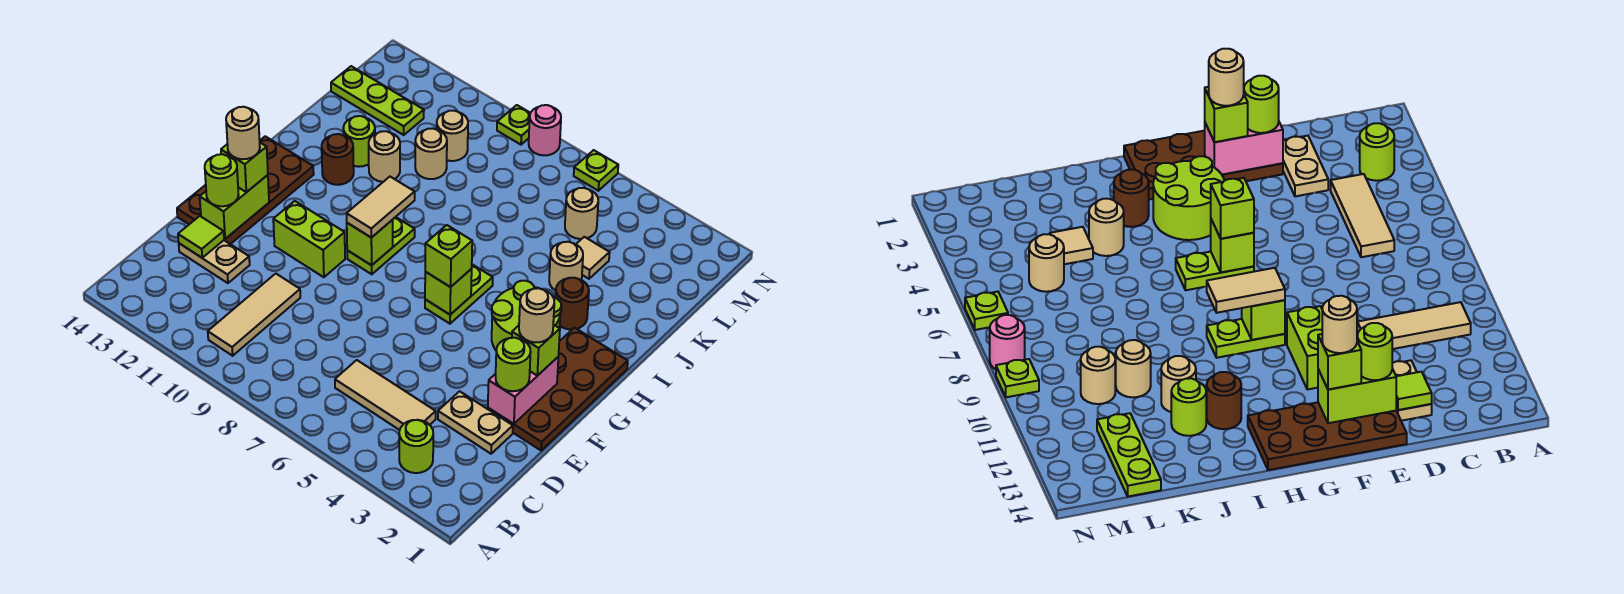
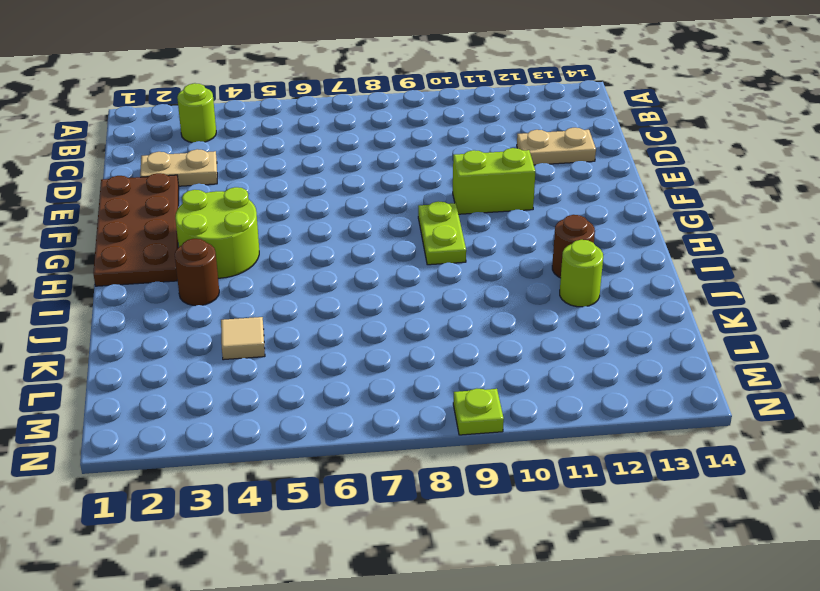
none -> tan tile B10:D10 level 1
none -> tan tile C4:C6 level 1
none -> brown plate E13:H14 level 1
none -> lime plate G6:H6 level 1

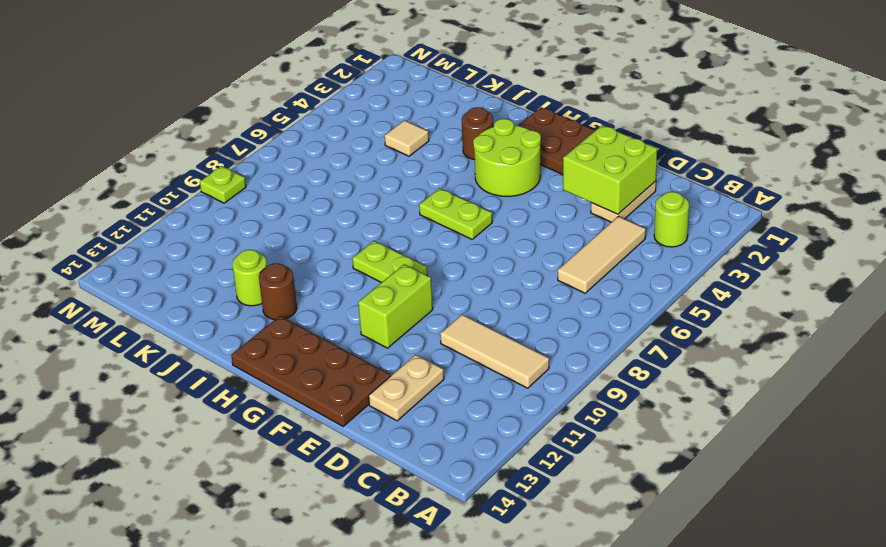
lime brick D2:E3 level 2 -> pink brick E2:F2 level 2
none -> tan round brick J4 level 1
none -> tan round brick J11 level 1
none -> tan round brick K10 level 1
none -> tan round brick L5 level 1

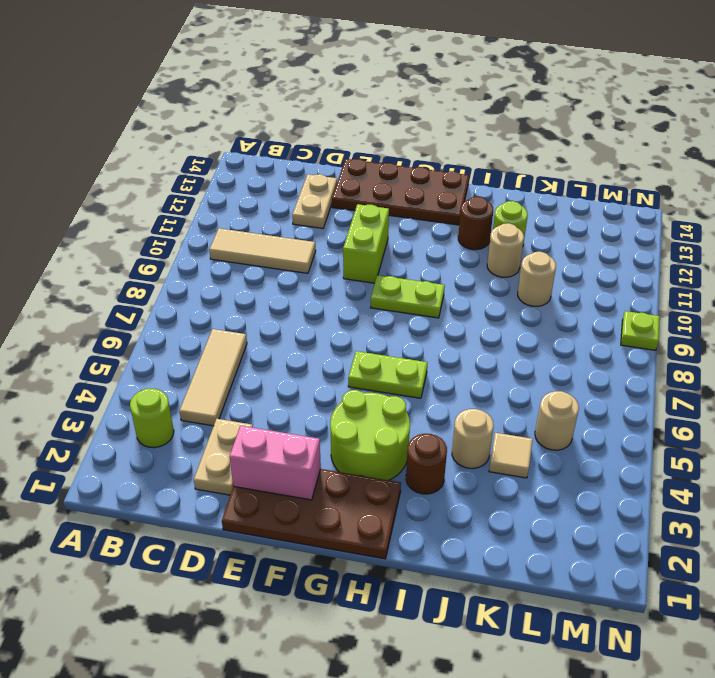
none -> tan round brick L10 level 1
none -> lime plate L12:L14 level 1
none -> lime plate N6 level 1
none -> pink round brick N8 level 1

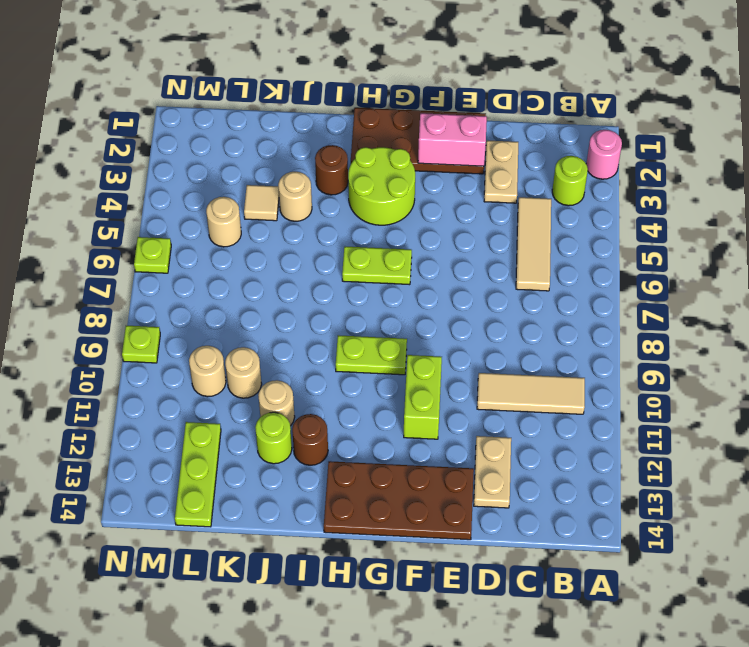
pink round brick A2 level 1 -> pink round brick N8 level 1
none -> lime tile D13 level 2
none -> lime brick E13:F13 level 2
none -> lime brick G6 level 2
none -> lime brick G9 level 2

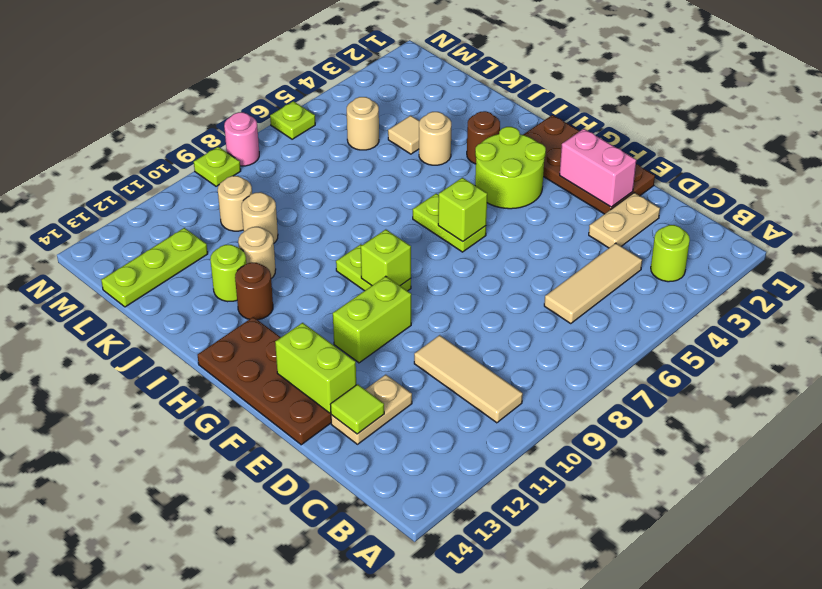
none -> lime round brick E2 level 3
none -> lime round brick E13 level 3
none -> lime brick F2 level 3
none -> lime brick F13 level 3

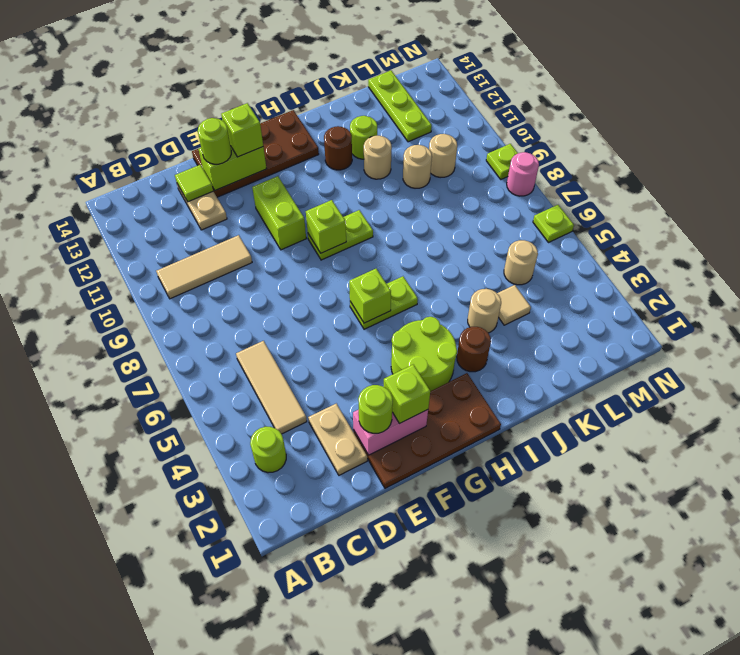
none -> lime brick G6 level 3
none -> tan tile G9:H9 level 3
none -> tan round brick F2 level 4
none -> tan round brick F13 level 4

